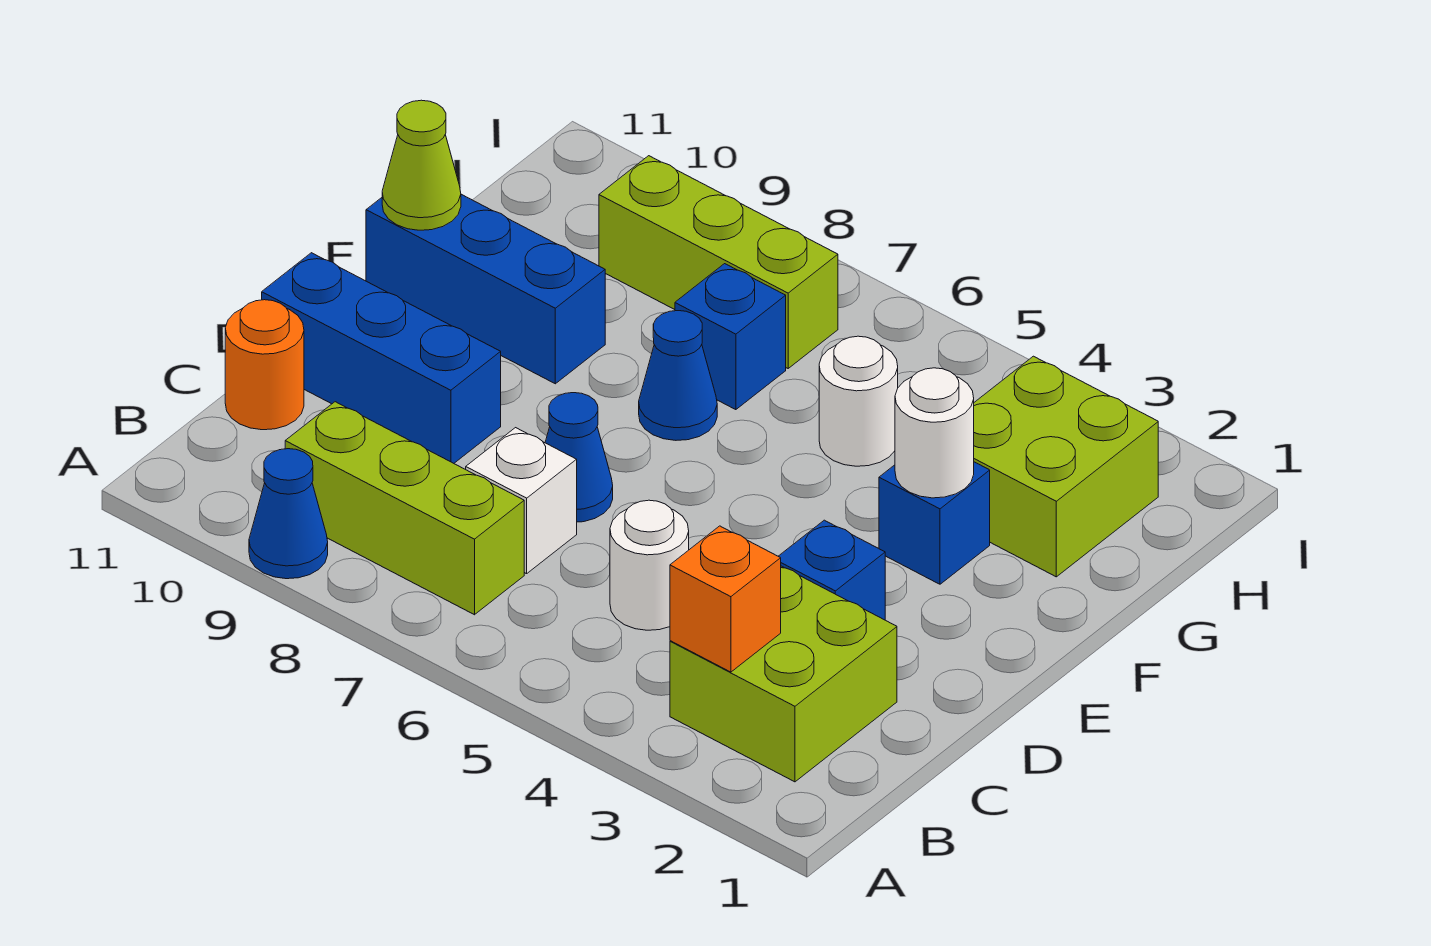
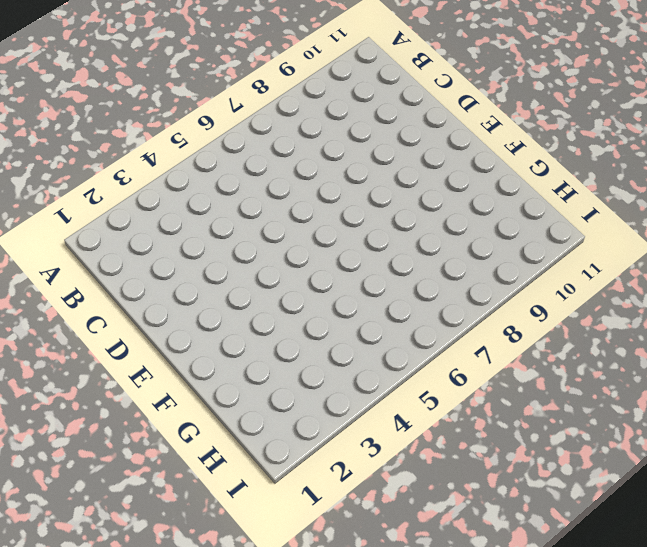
none -> blue cone A9 level 1
none -> lime brick B2:C3 level 1
none -> lime brick B7:B9 level 1

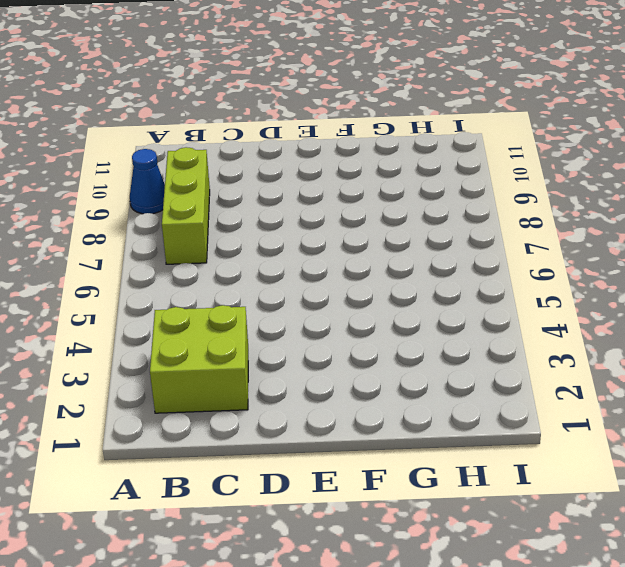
none -> white round brick C5 level 1
none -> white brick C7 level 1
none -> orange round brick C11 level 1

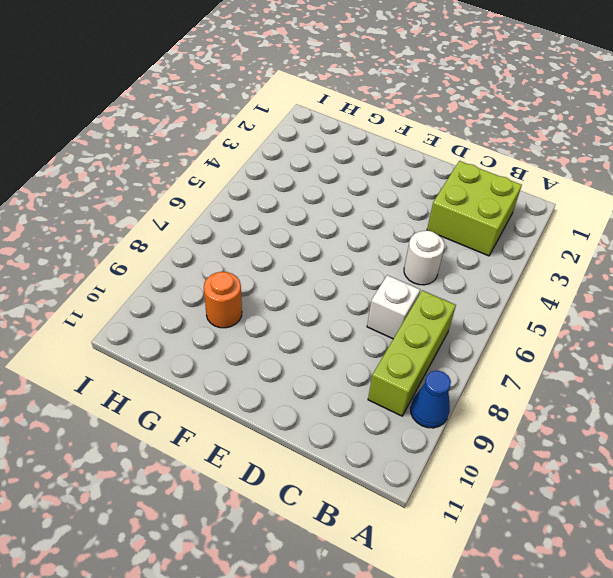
orange round brick G9 level 1 -> orange round brick C11 level 1
none -> blue brick D3 level 1
none -> blue cone D7 level 1
none -> blue brick D9:D11 level 1

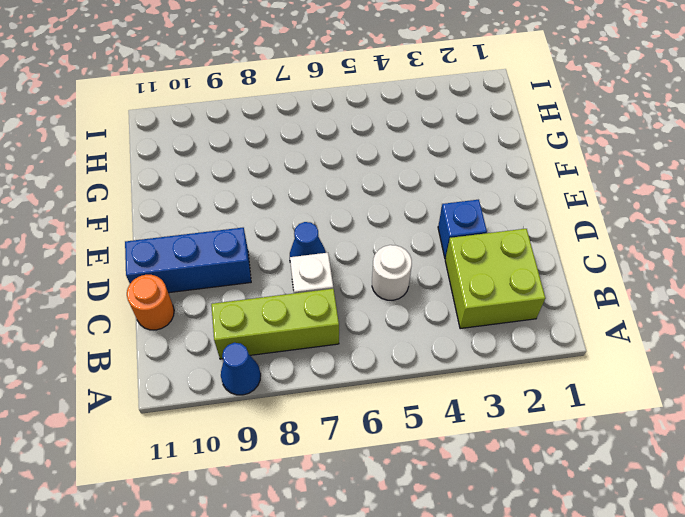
none -> blue brick F3 level 1
none -> blue cone F7 level 1
none -> blue brick F9:F11 level 1

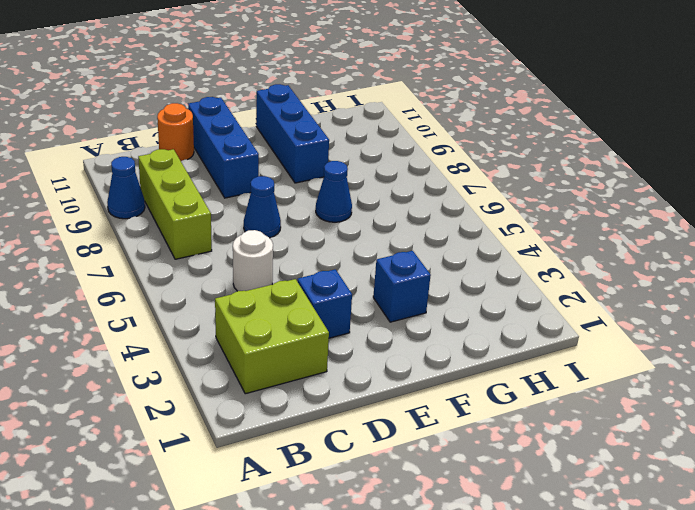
none -> white brick C7 level 1
none -> lime brick G2:H3 level 1
none -> white round brick G5 level 1

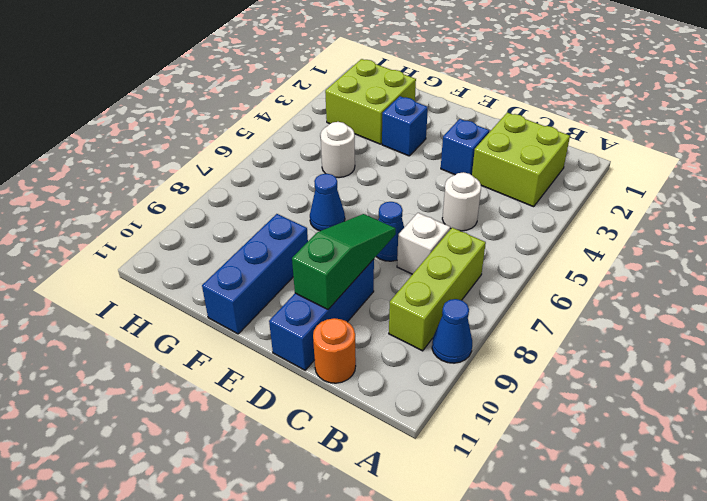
green slope D8:D10 level 2 top 10 -> none
none -> blue brick G7 level 1
none -> lime brick H7:H9 level 1
none -> orange brick B3 level 2

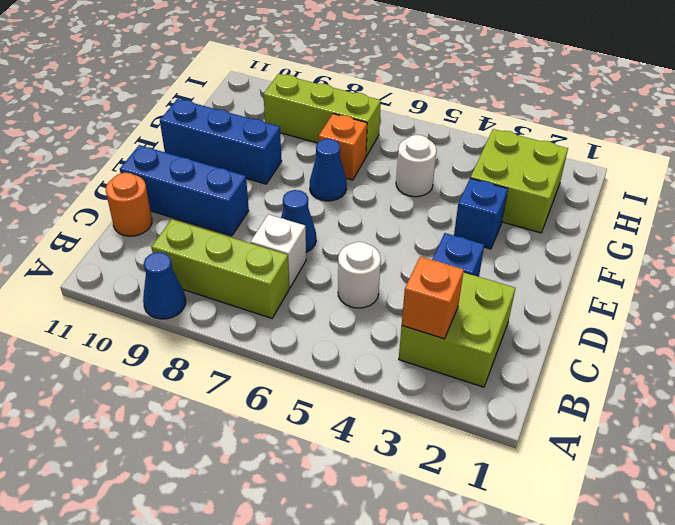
orange brick G7 level 1 -> blue brick G7 level 1
none -> white round brick F3 level 2
none -> lime cone F11 level 2

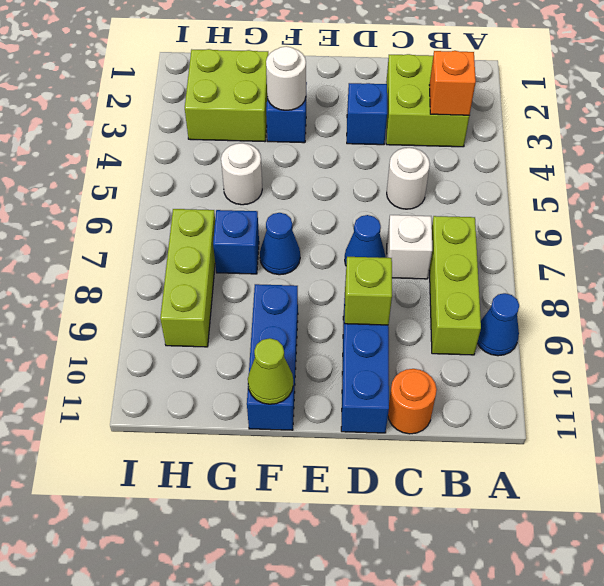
lime brick D9 level 2 -> none

